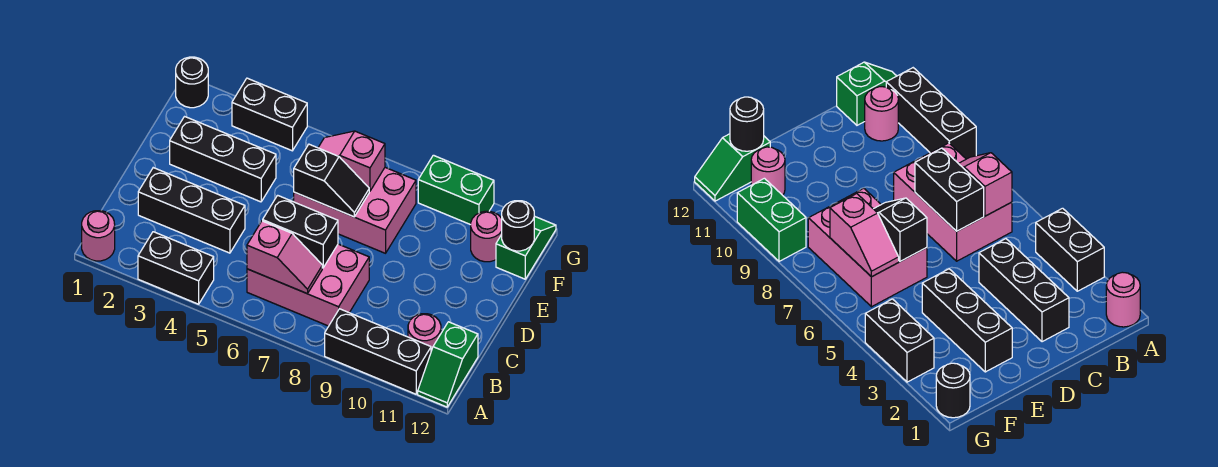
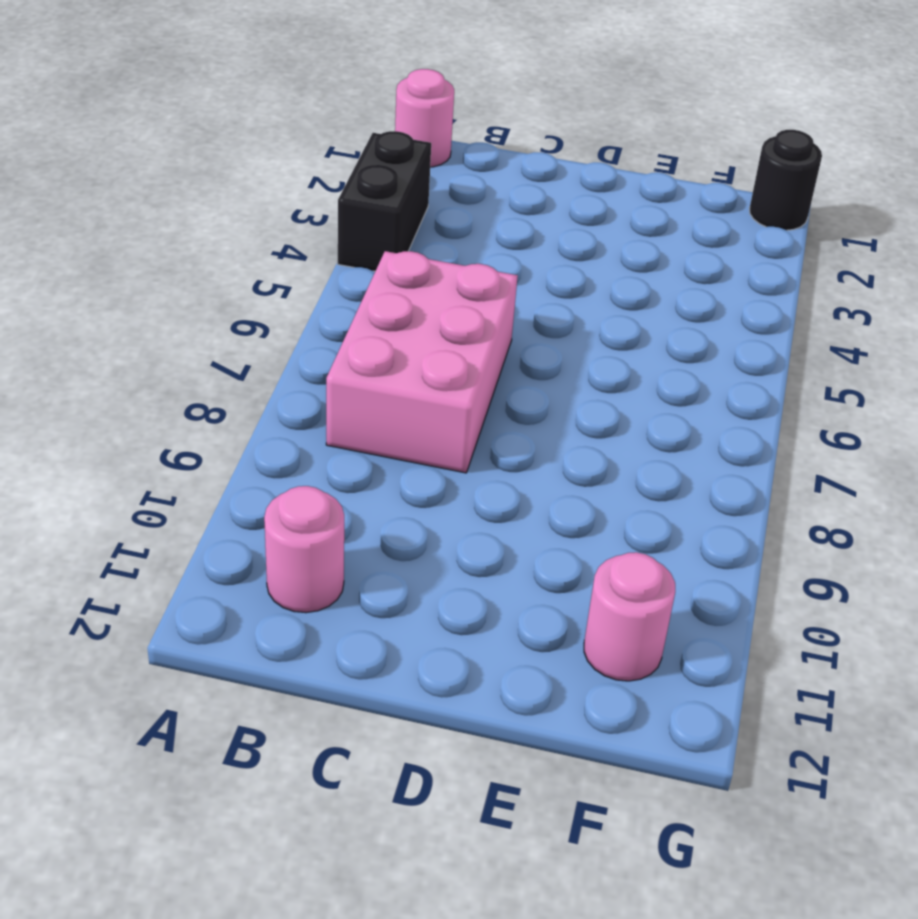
none -> black brick A9:A11 level 1
none -> green slope A12:B12 level 1 top B
none -> black brick C2:C4 level 1

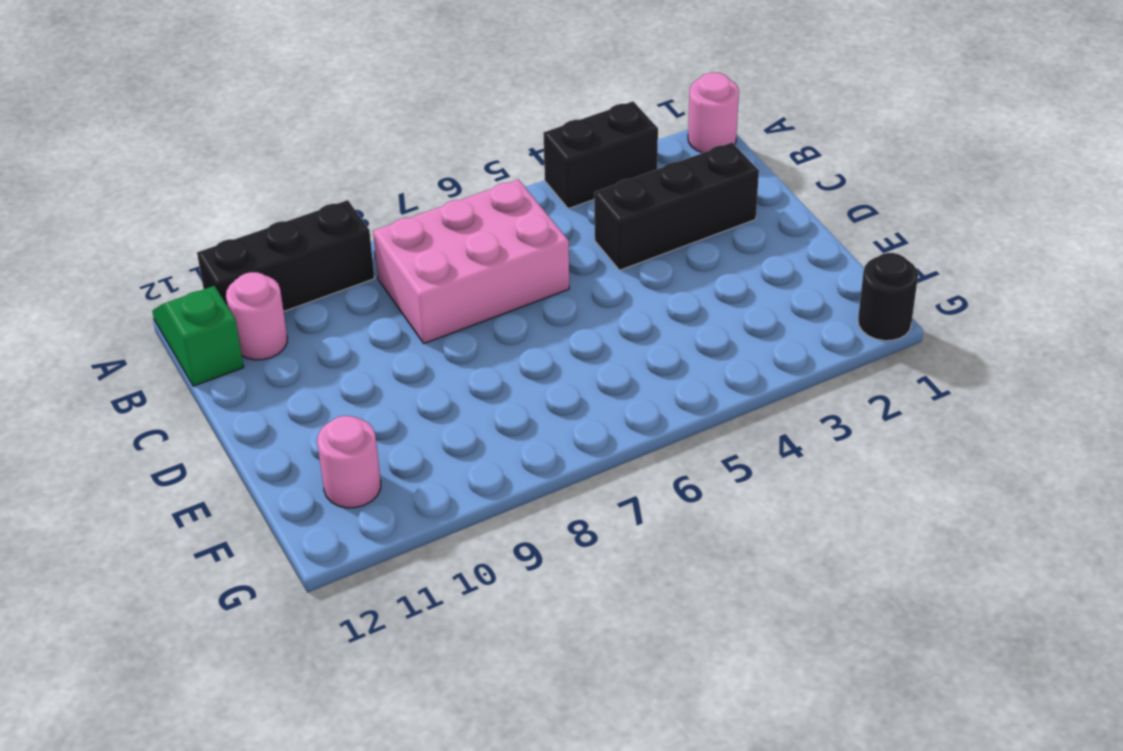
none -> black brick E2:E4 level 1
none -> pink brick E6:F8 level 1
none -> green slope F12:G12 level 1 top F

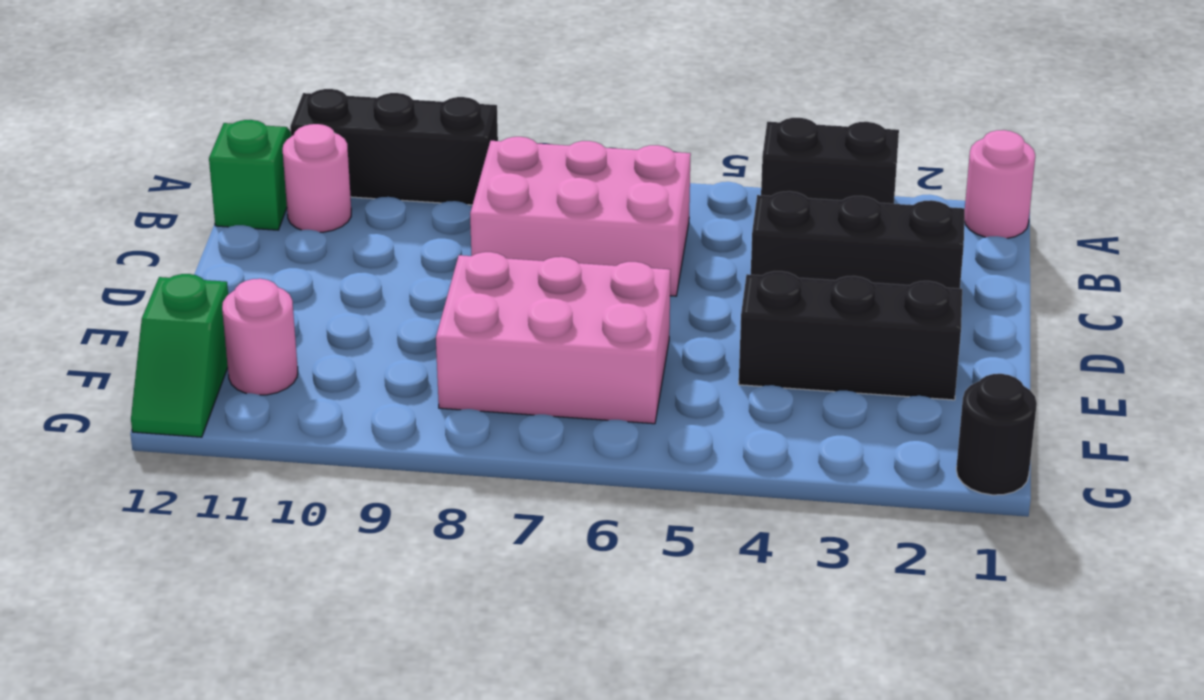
none -> black brick G3:G4 level 1
none -> green brick G9:G10 level 1
none -> pink slope B6:B7 level 2 top 6

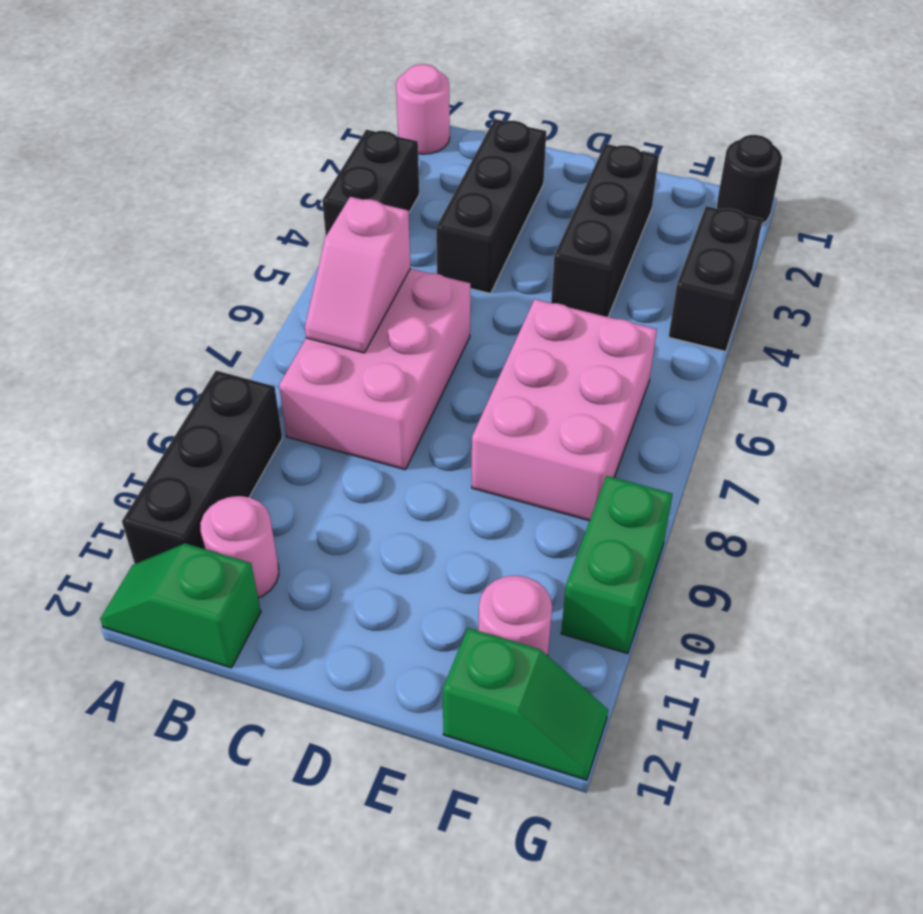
none -> black brick C6:C7 level 2
none -> black slope E6:E7 level 2 top 6
none -> pink slope F6:F7 level 2 top 7

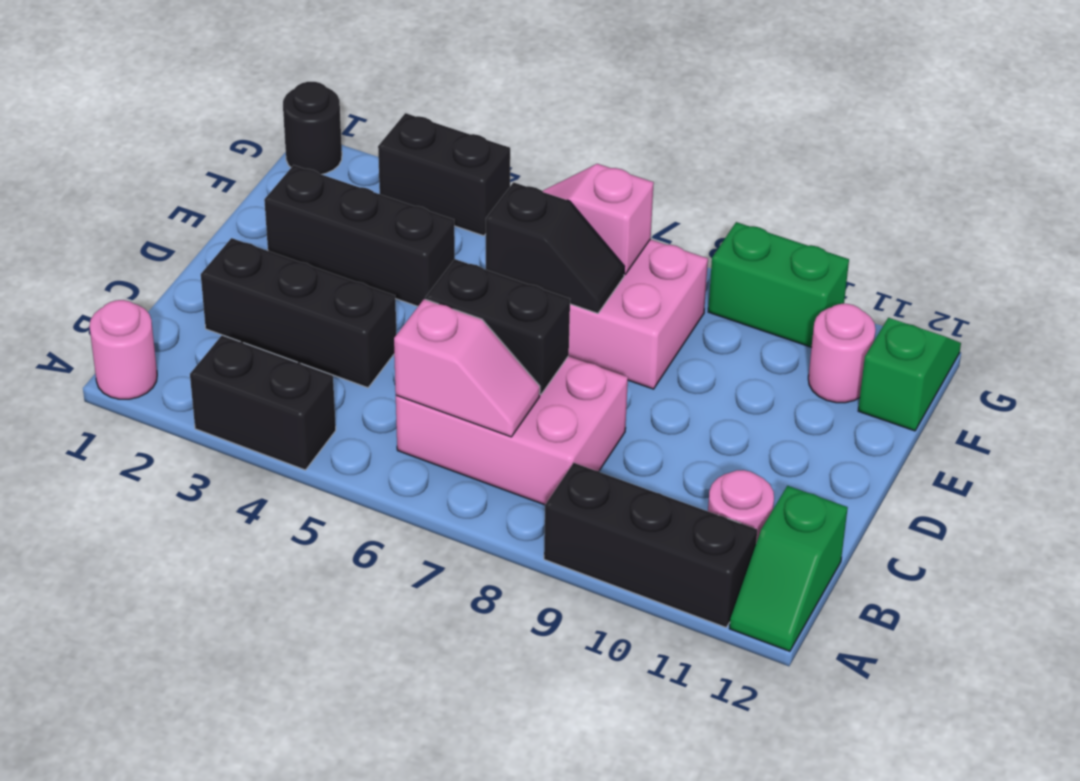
none -> black round brick F12 level 2

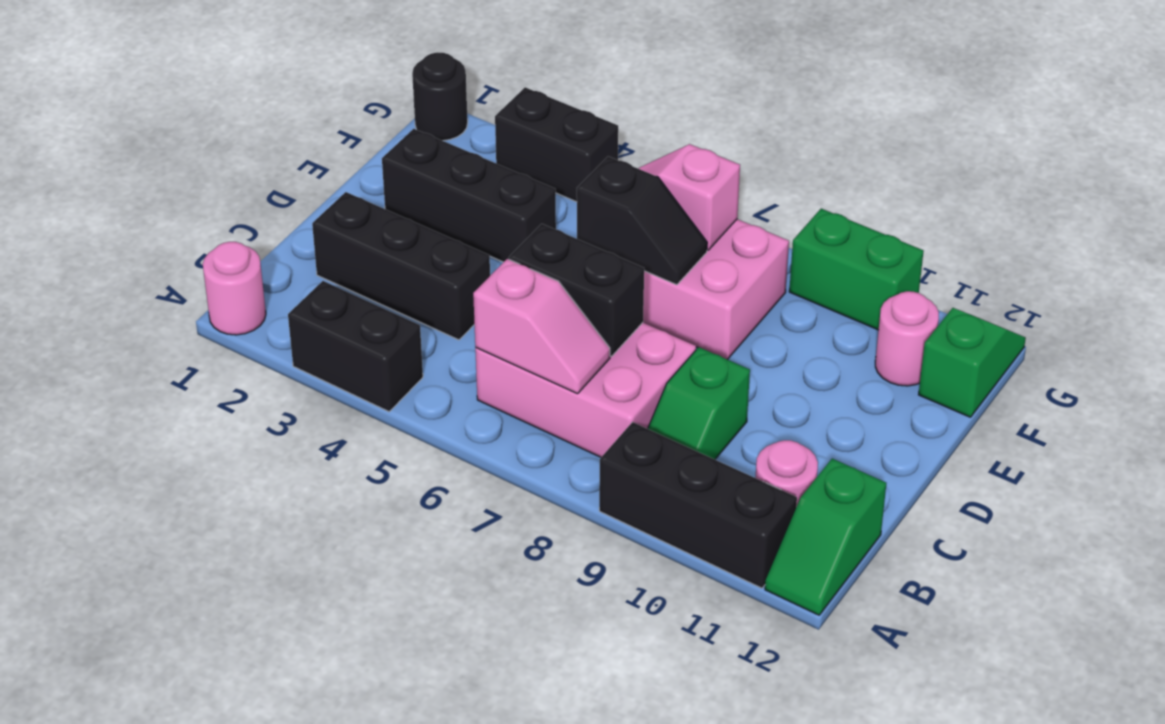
green slope B9:C9 level 1 top C -> none
none -> black round brick F12 level 2

